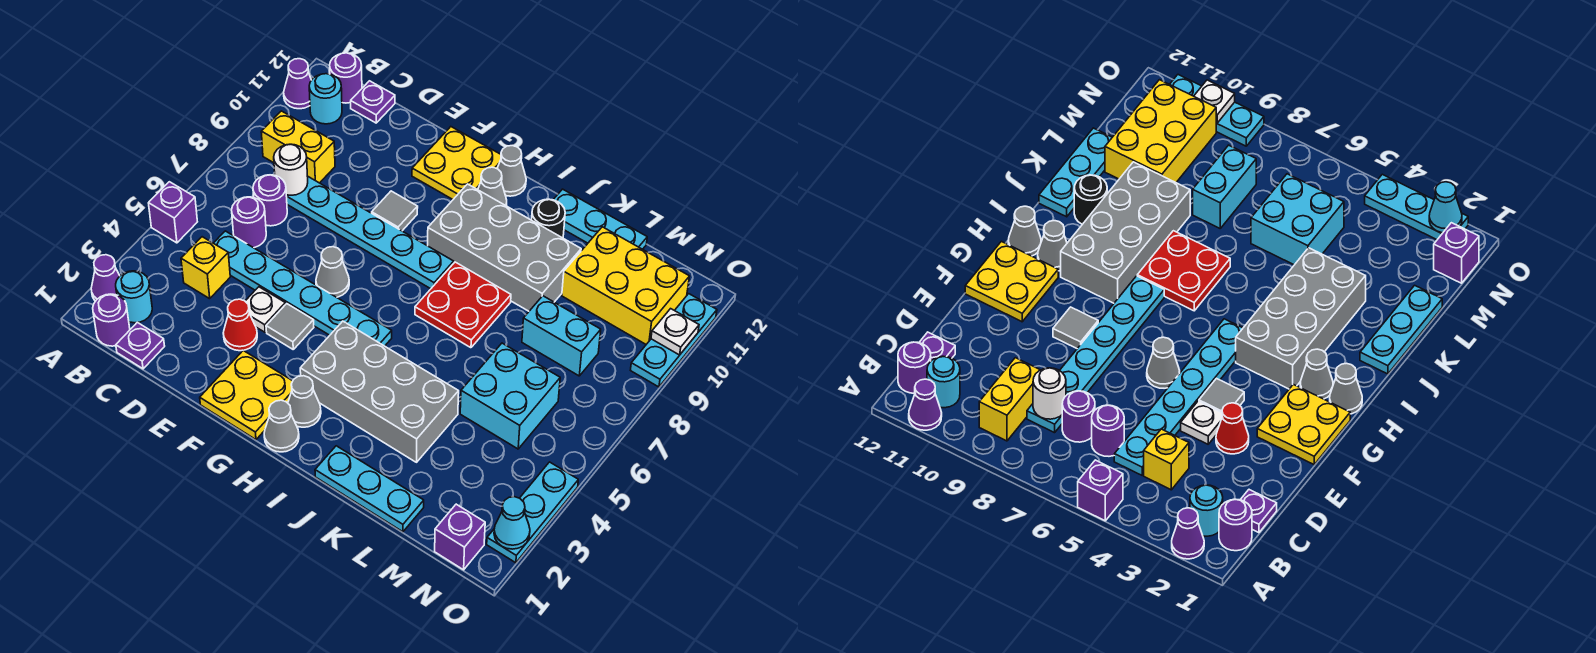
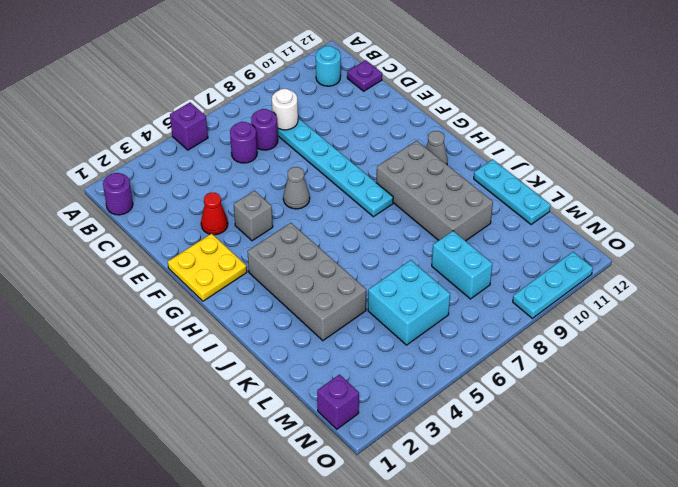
grey brick F4 level 1 -> grey tile F4 level 1
none -> purple cone A2 level 1
none -> purple cone A11 level 1
none -> cyan round brick B2 level 1
none -> yellow brick B9:C9 level 1

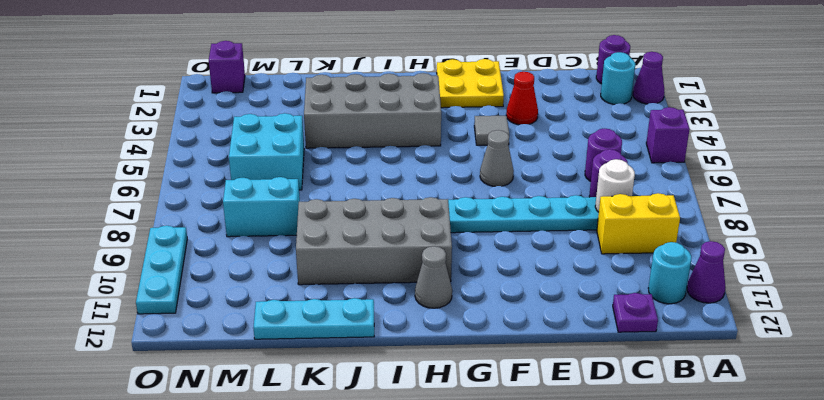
none -> purple round brick B12 level 1
none -> purple plate C1 level 1
none -> yellow brick C4 level 1
none -> cyan plate C5:H5 level 1

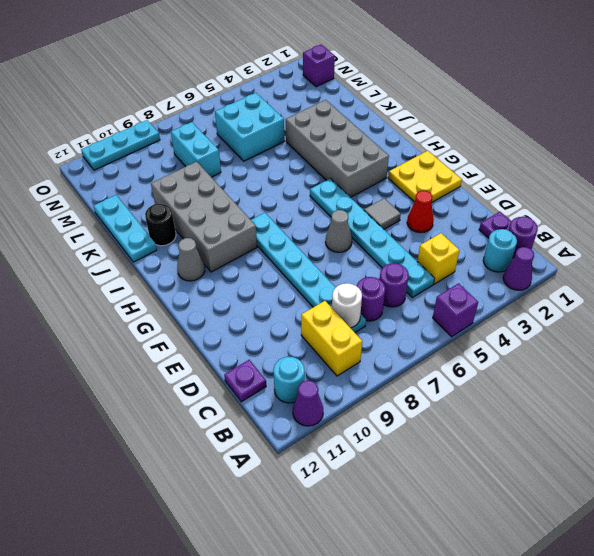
none -> purple round brick B12 level 1
none -> white plate E4 level 1
none -> grey tile F9 level 1
none -> yellow plate F11:G12 level 1

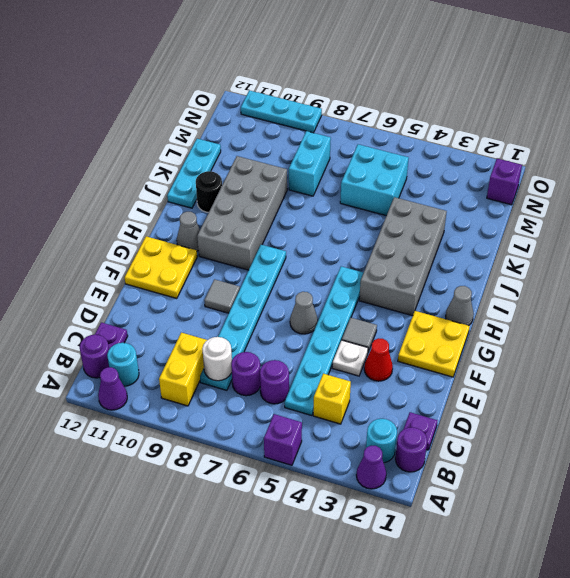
none -> grey cone H2 level 1
none -> grey cone H12 level 1
none -> red plate I7:J8 level 1
none -> cyan plate J1:L1 level 1

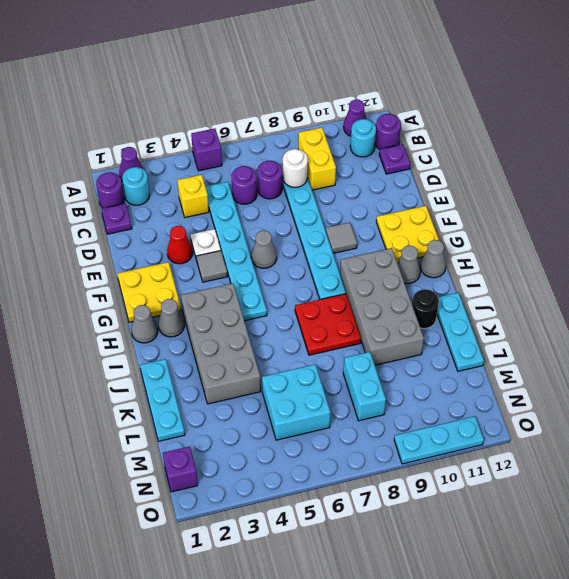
none -> yellow brick L10:N11 level 1
none -> cyan plate O2:O4 level 1
none -> cyan cone O2 level 2
none -> white plate O10 level 2

